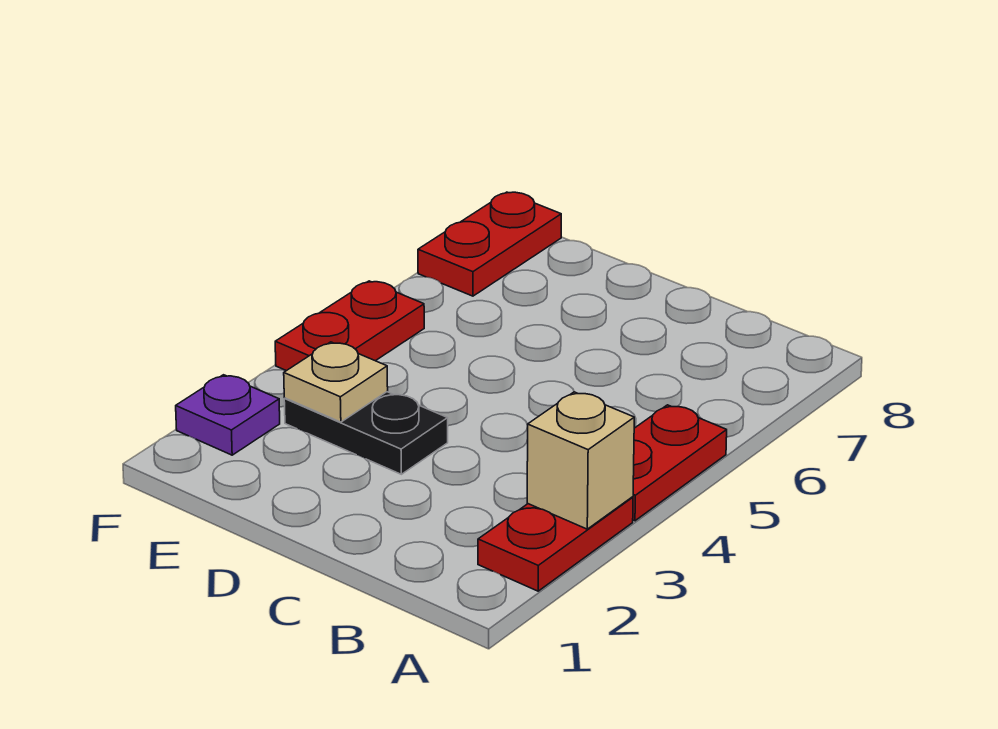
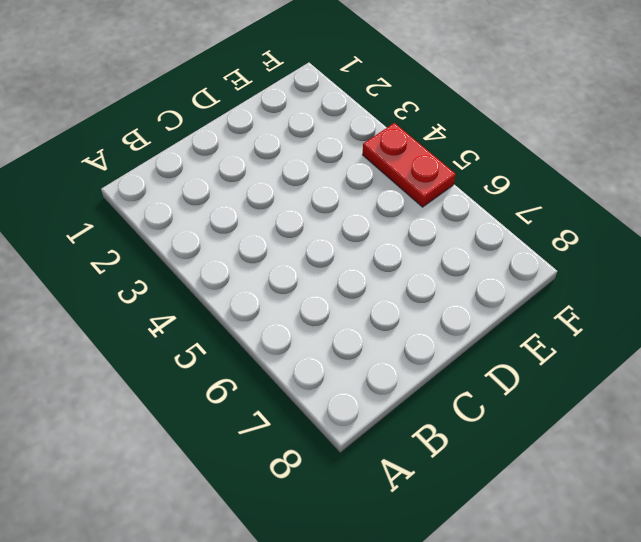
none -> red plate A2:A3 level 1
none -> red plate A4:A5 level 1

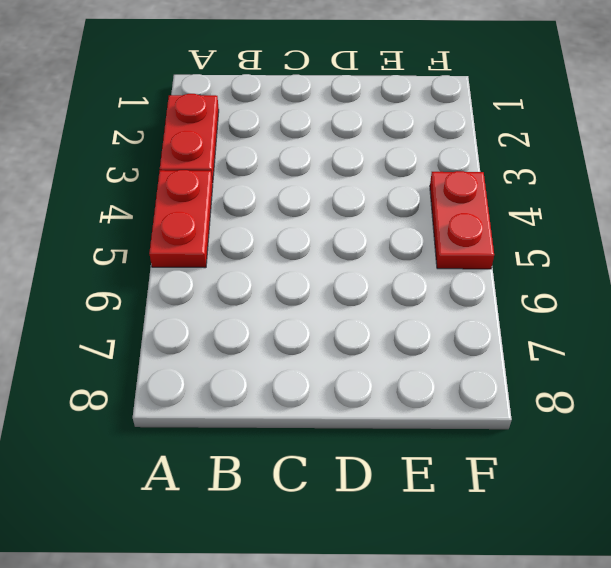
none -> black plate D3:E3 level 1
none -> purple plate F2 level 1

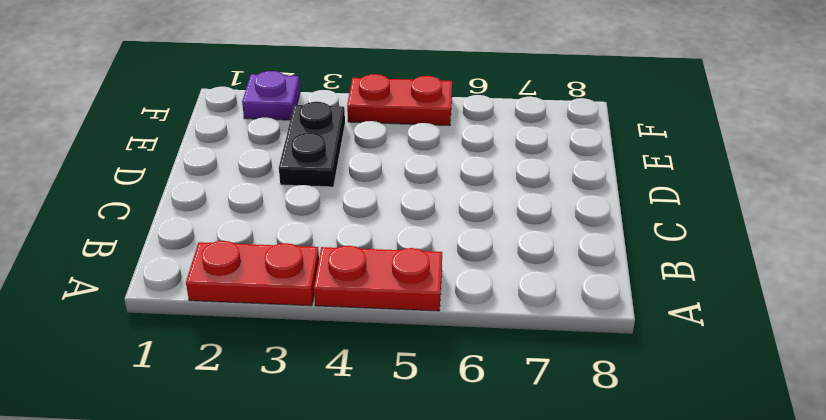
none -> red plate F7:F8 level 1
none -> tan brick A3 level 2

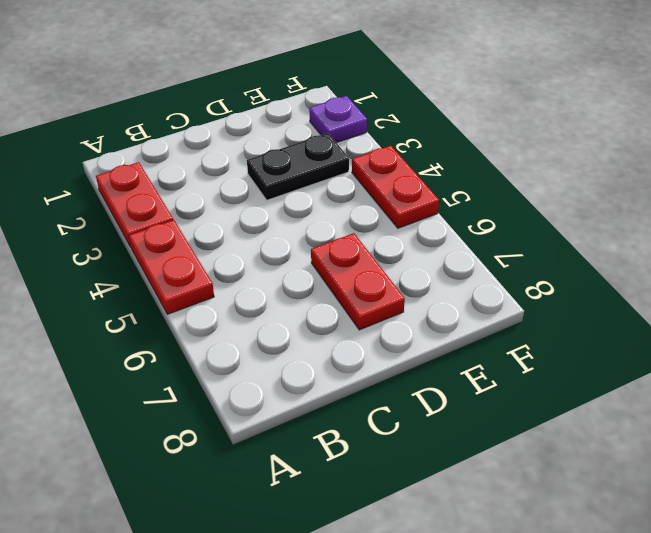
red plate D6:D7 level 1 -> red plate F7:F8 level 1
none -> tan brick A3 level 2
none -> tan plate E3 level 2

